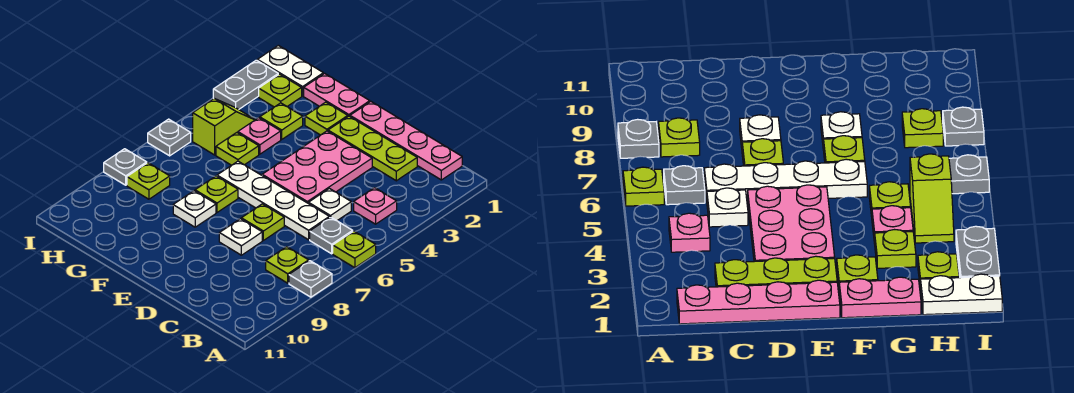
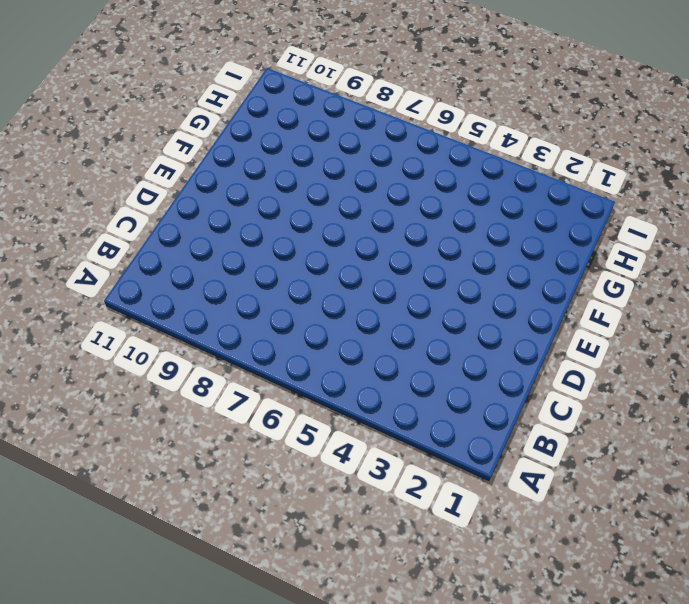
none -> lime plate A6 level 1
none -> grey plate A8 level 1
none -> pink plate B1:E1 level 1

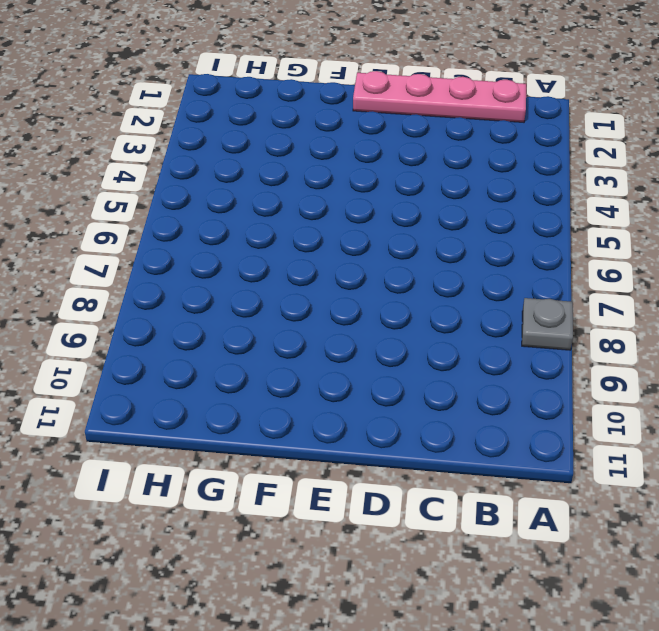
none -> lime plate A6 level 1
none -> pink plate B4 level 1
none -> grey plate B6 level 1

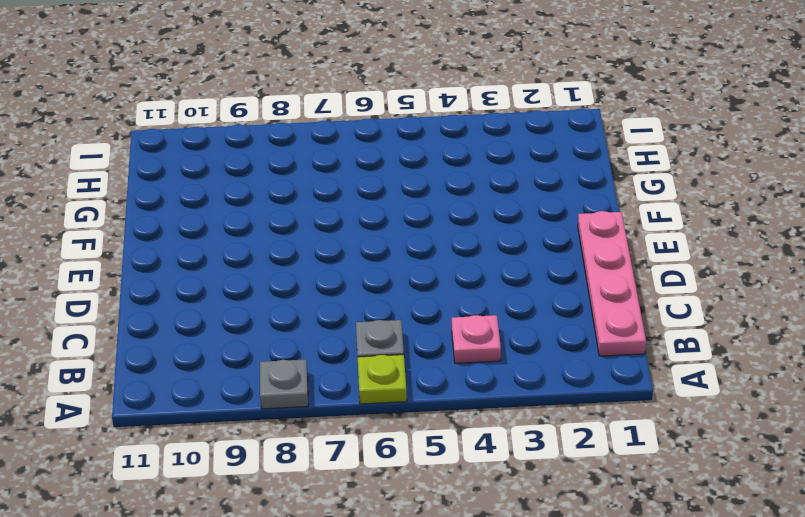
none -> lime plate B8 level 1
none -> lime plate C2:E2 level 1
none -> white plate C5 level 1

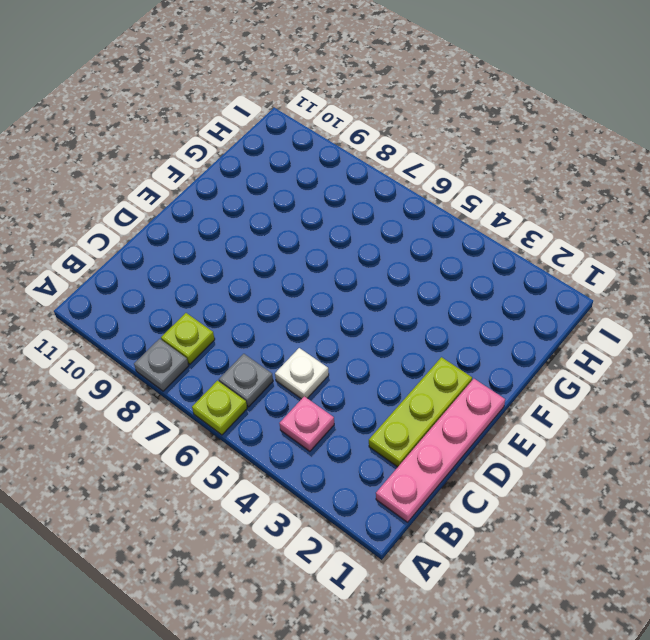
none -> white plate C6:F6 level 1
none -> pink plate D3:E5 level 1
none -> lime plate D7 level 1

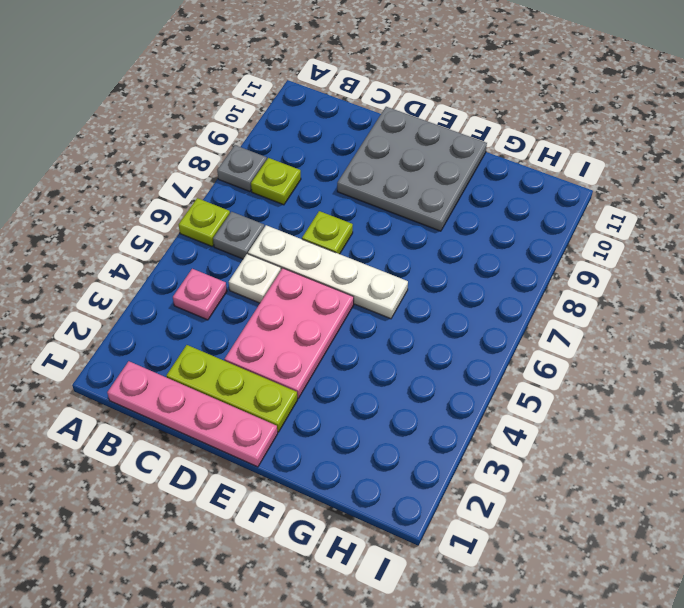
grey plate D9:F11 level 1 -> none
none -> white plate D8 level 1
none -> pink plate F1:G1 level 1
none -> lime plate F2 level 1

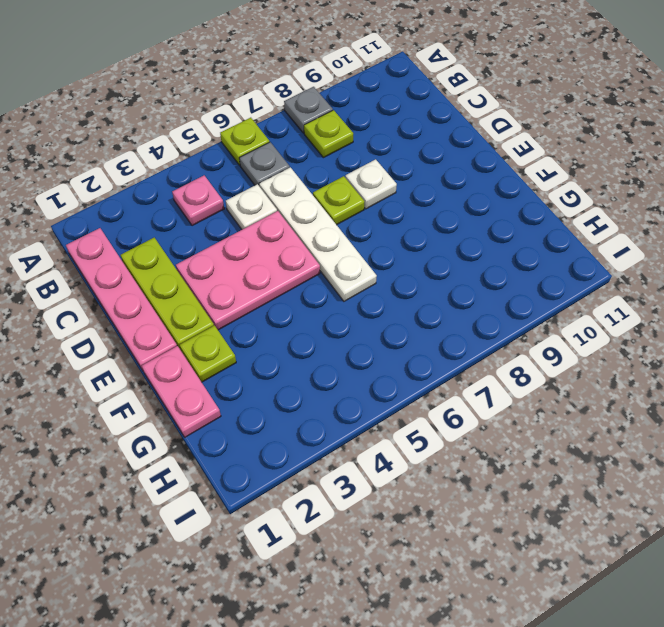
none -> lime plate F7 level 1
none -> white plate F8 level 1
none -> lime plate G3 level 1

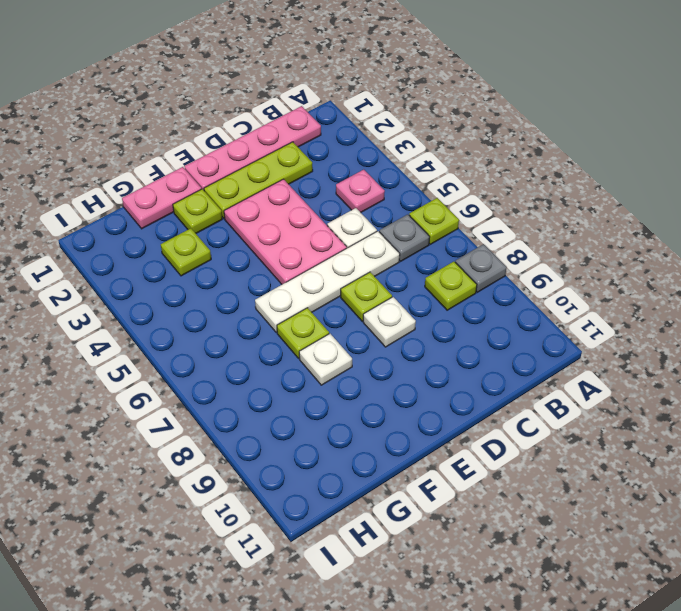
none -> pink plate G4 level 1
none -> lime plate G5 level 1
none -> white plate H1:I1 level 1

